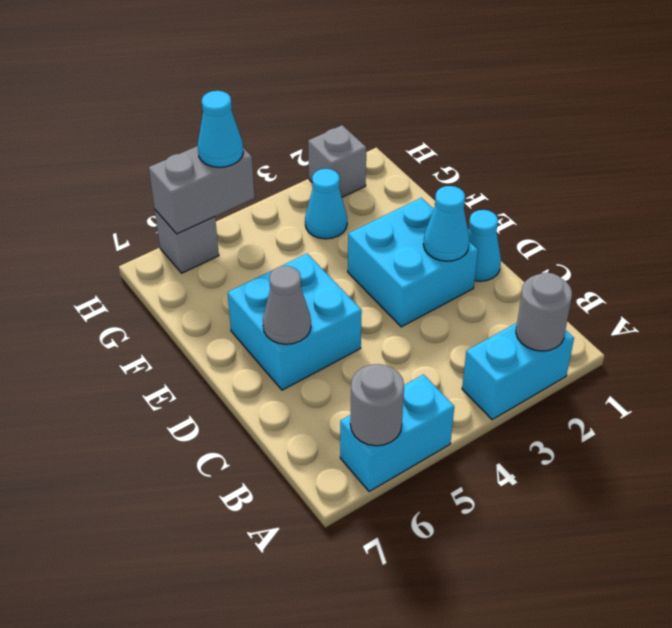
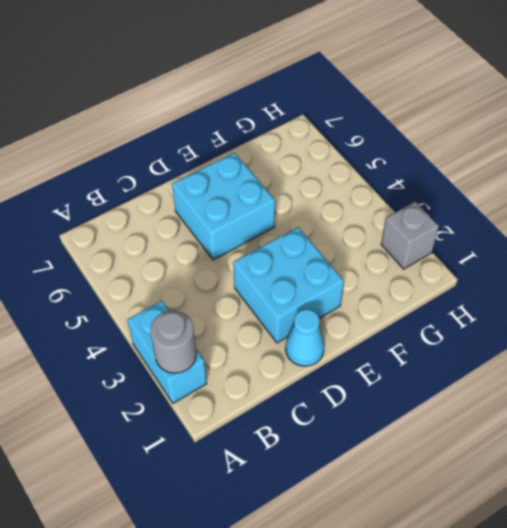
none -> cyan brick A5:A6 level 1
none -> cyan cone G3 level 1
none -> grey brick H6 level 1

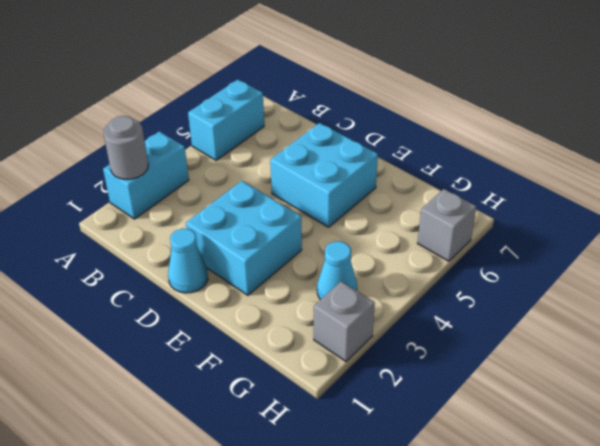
none -> grey round brick A6 level 2
none -> cyan cone D2 level 2
none -> grey cone D6 level 2

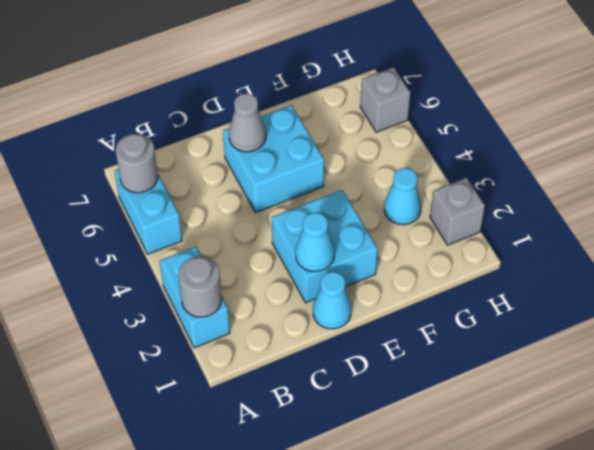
none -> grey brick H5:H6 level 2
none -> cyan cone H5 level 3

